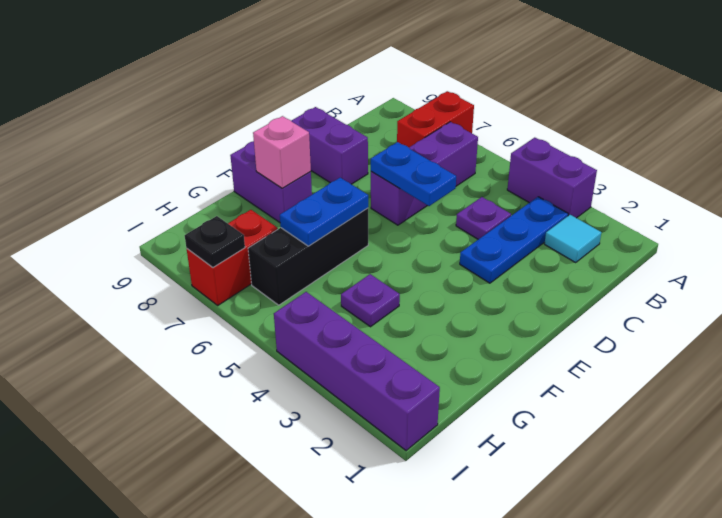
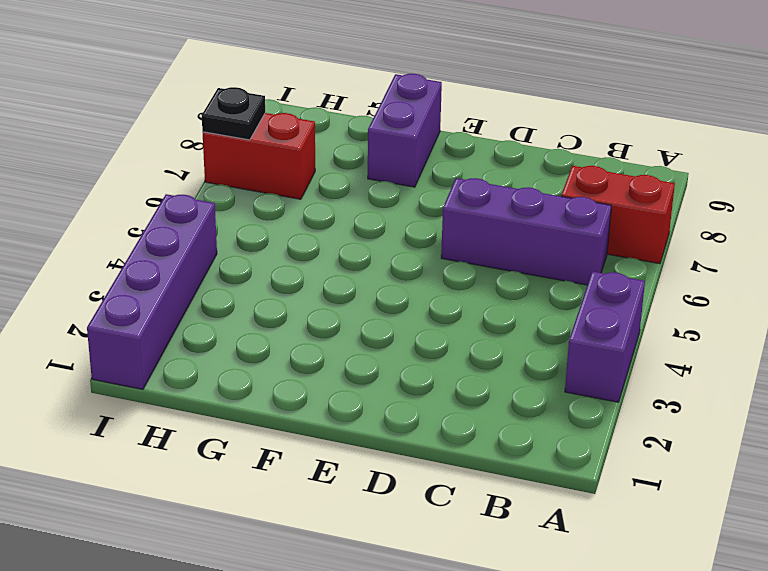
none -> cyan tile B2 level 1
none -> blue plate B3:D3 level 1
none -> purple plate C4 level 1

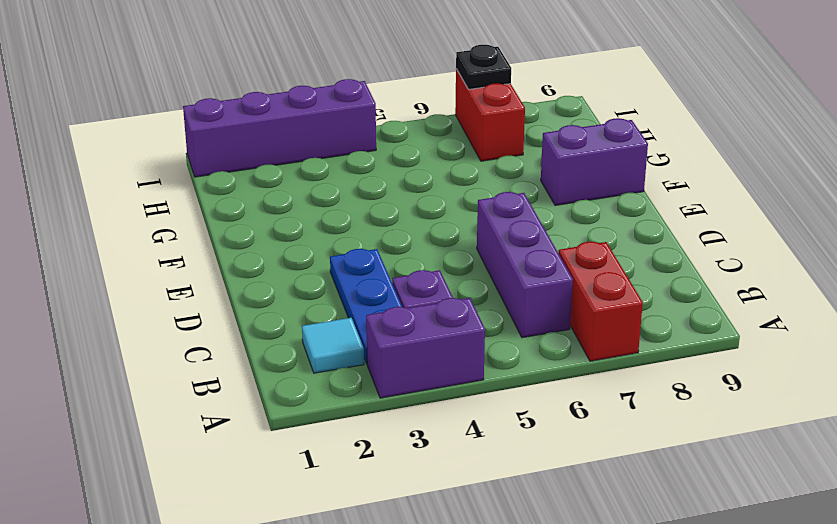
none -> purple brick D8:D9 level 1
none -> black brick F6:H6 level 1
none -> purple plate G4 level 1

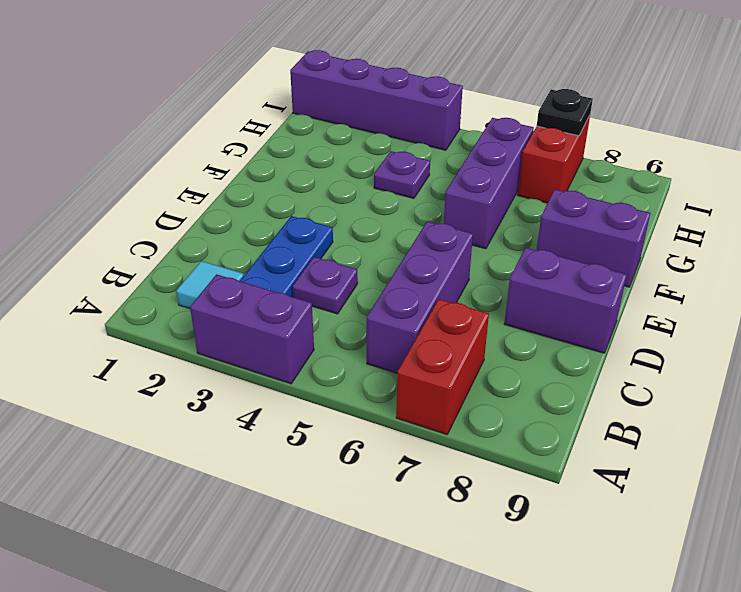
purple brick F6:H6 level 1 -> black brick F6:H6 level 1
none -> blue plate D5:D6 level 2
none -> blue plate F6:G6 level 2
none -> pink brick F8 level 2

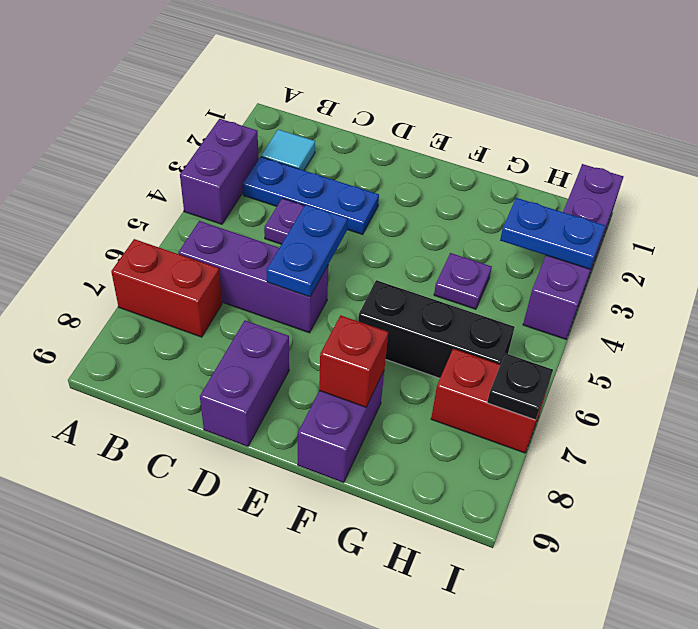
red brick F8 level 2 -> pink brick F8 level 2
blue plate H3:I3 level 2 -> blue plate F6:G6 level 2

